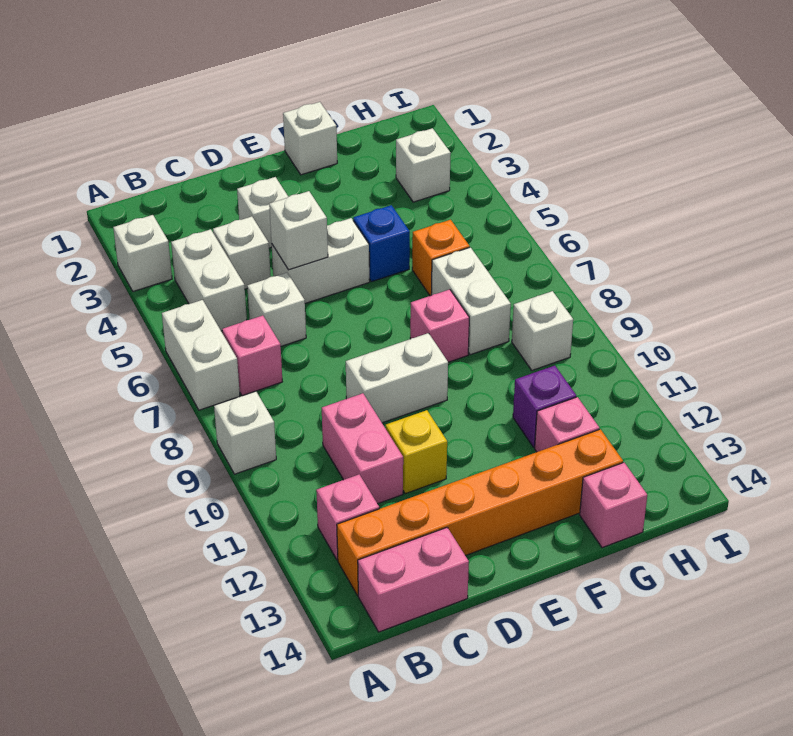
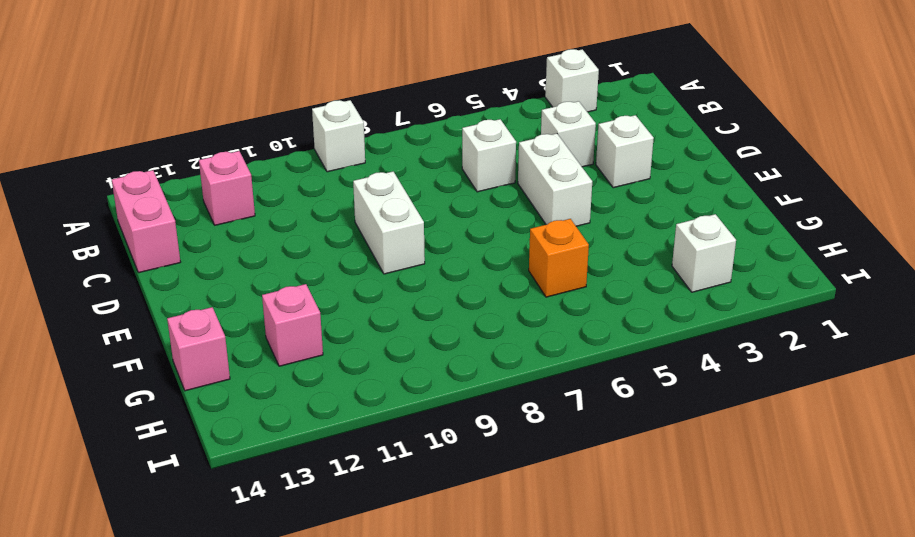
none -> white brick A6:A7 level 1
none -> white brick B4:B5 level 1
none -> pink brick B7 level 1

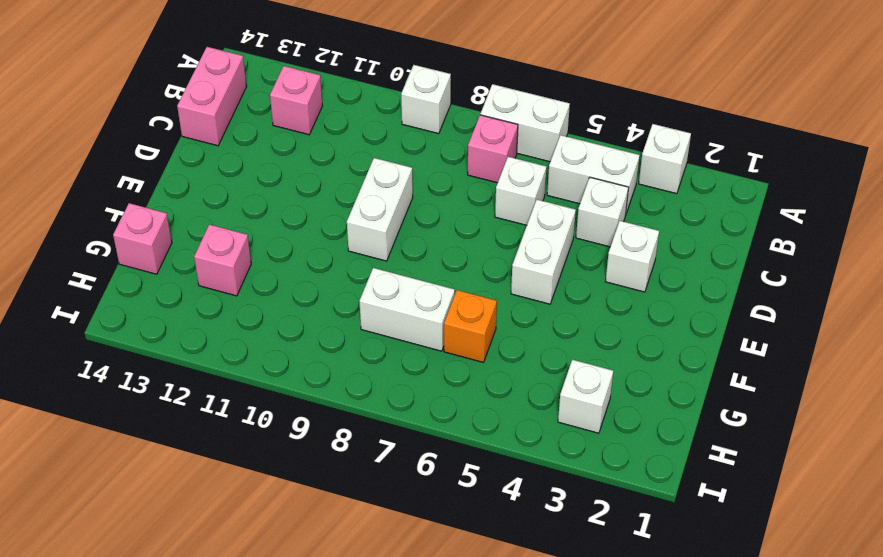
none -> orange brick B13:G13 level 1
none -> pink brick C10:C11 level 1
none -> yellow brick D11 level 1

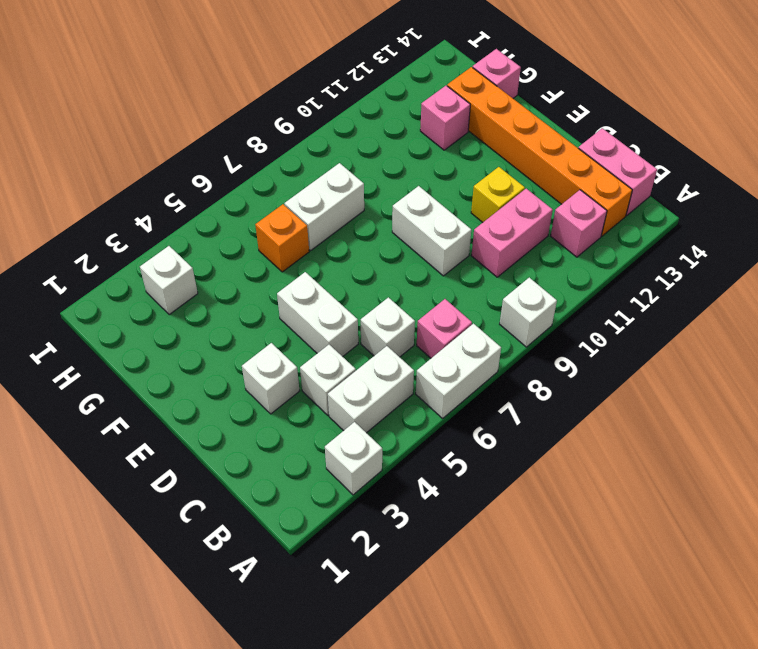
none -> white brick F1 level 1
none -> blue brick F5 level 1
none -> pink brick F8 level 1

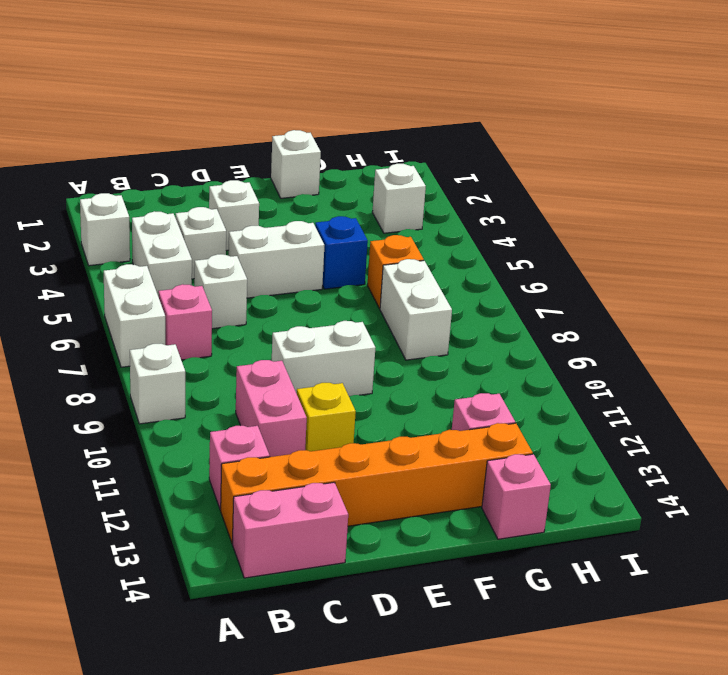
none -> pink brick F8 level 1
none -> purple brick G11 level 1
none -> white brick H9 level 1

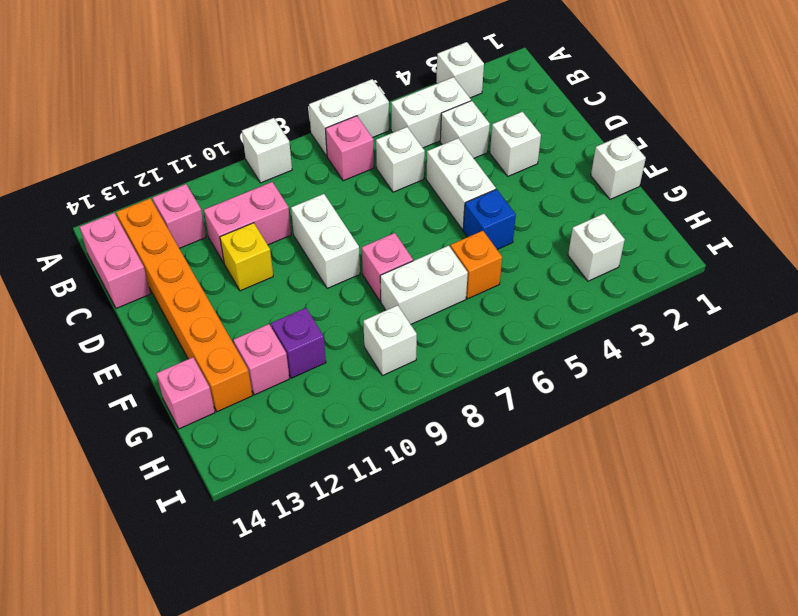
none -> white brick D5 level 2

